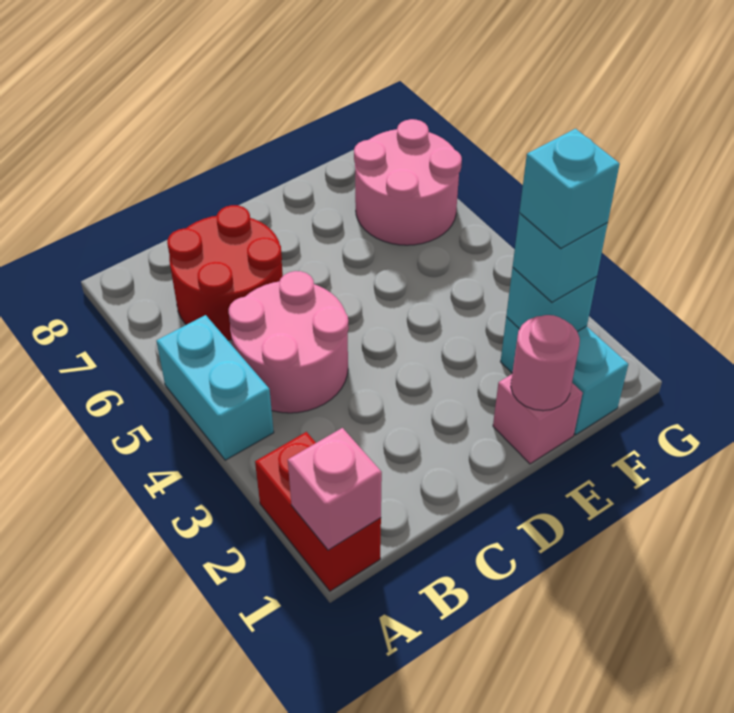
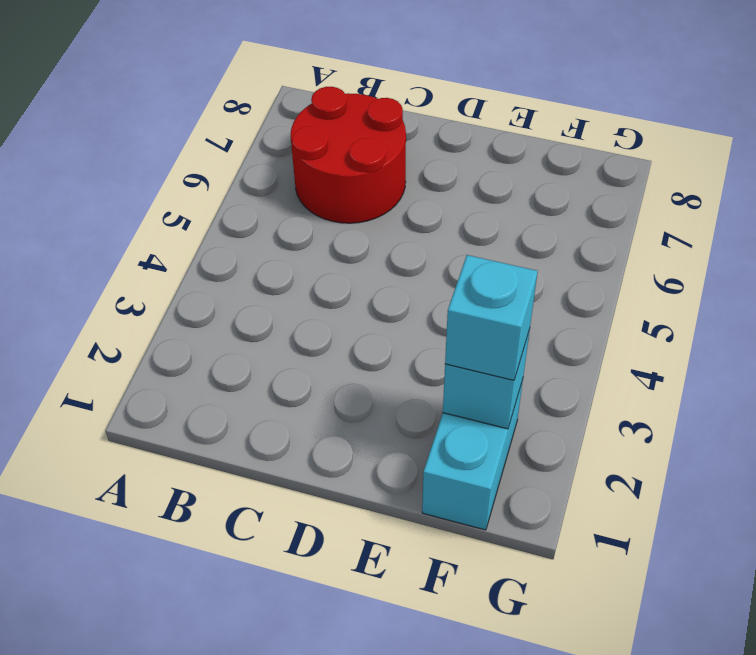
none -> red brick A1:A2 level 1
none -> cyan brick A4:A5 level 1
none -> pink round brick B4:C5 level 1

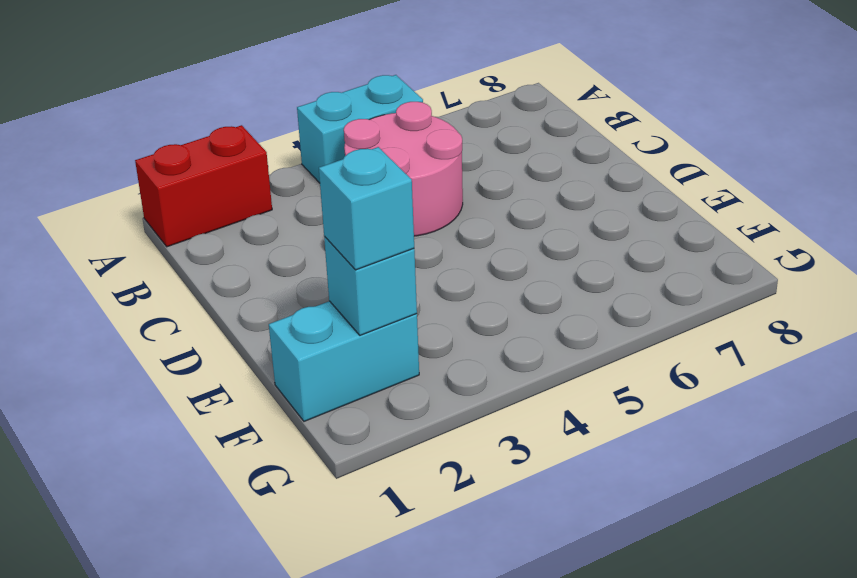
none -> red round brick B6:C7 level 1
none -> pink brick E1 level 1
none -> pink round brick F6:G7 level 1

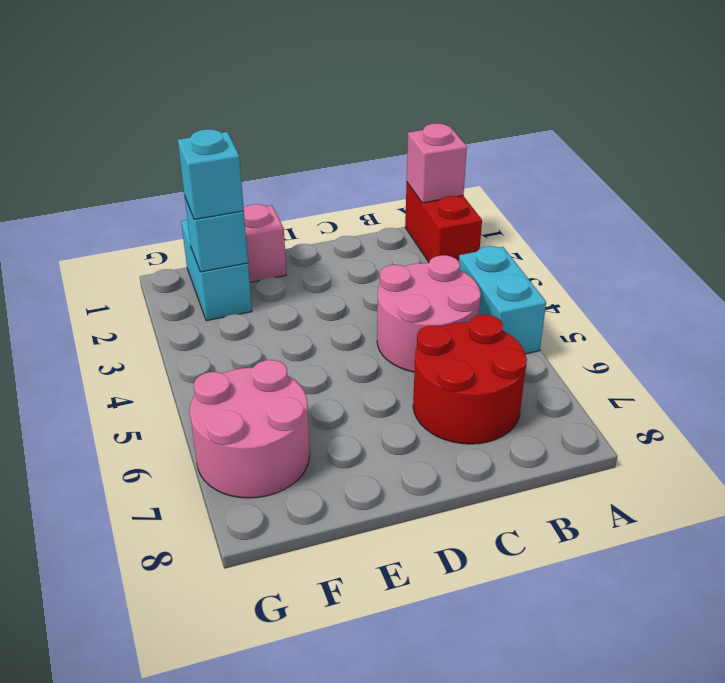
none -> pink round brick E1 level 2
none -> cyan brick F2 level 4

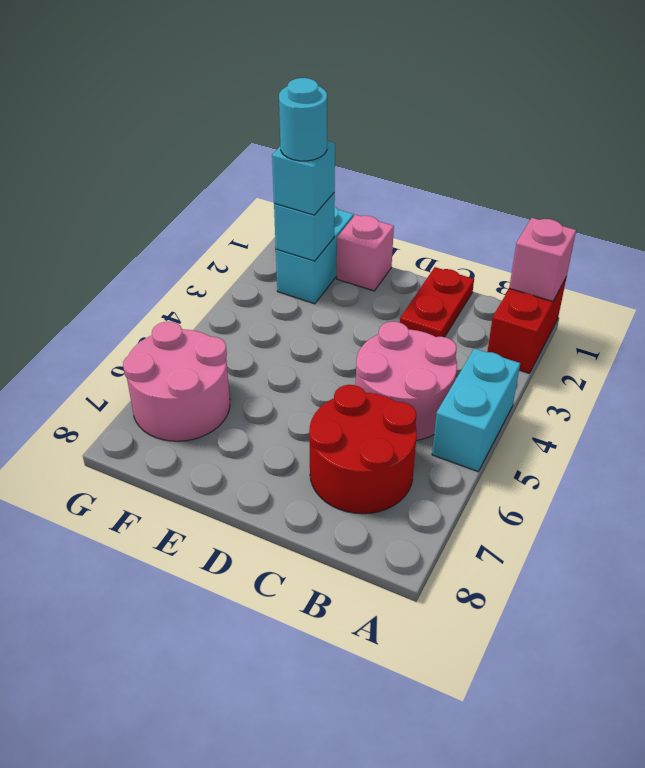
red plate C1:C2 level 1 -> none
cyan round brick F2 level 4 -> cyan brick F2 level 4
none -> pink round brick E1 level 2

